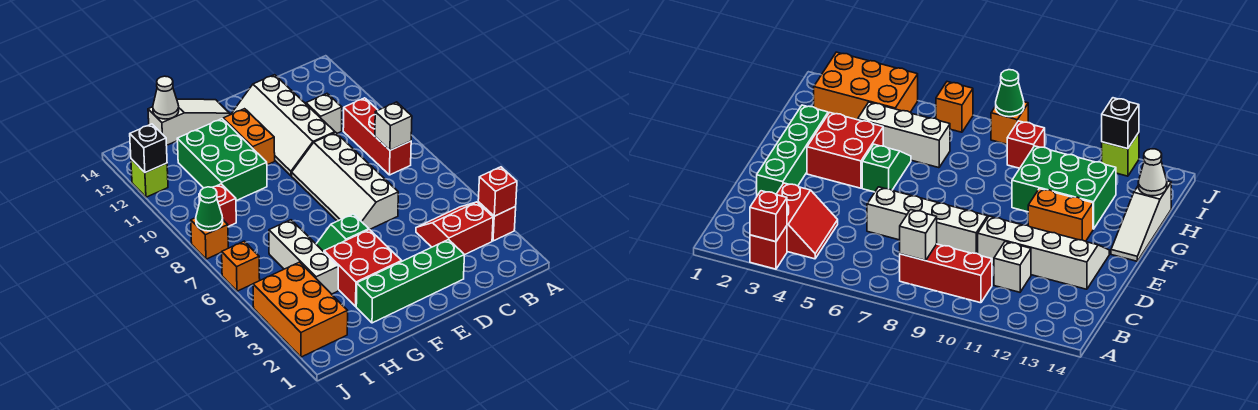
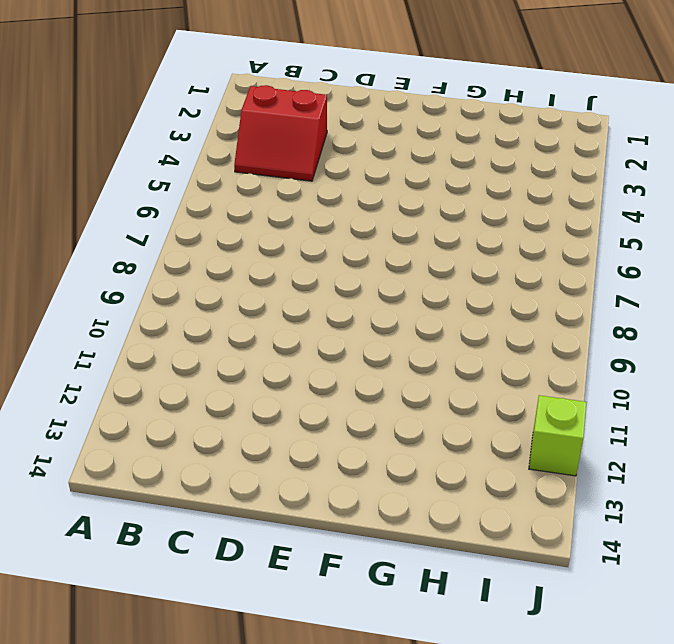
none -> red brick A3 level 1
none -> red brick B8:B10 level 1
none -> white brick C11 level 1

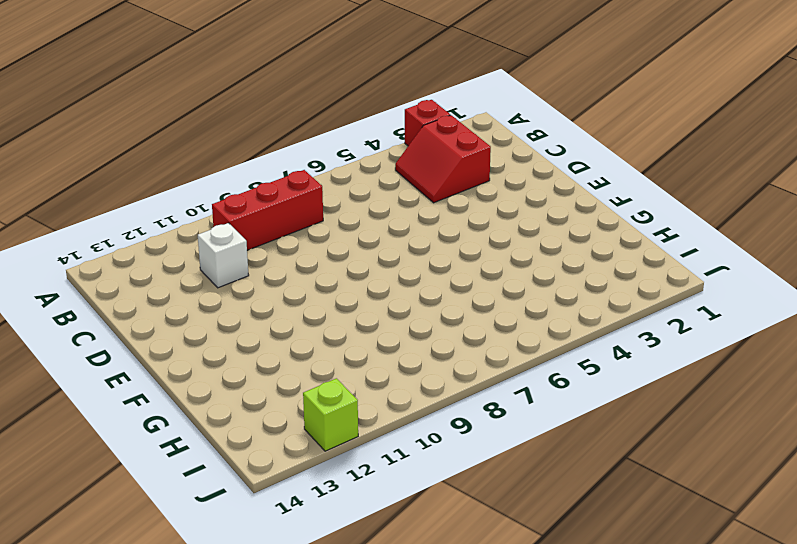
none -> green brick D2:G2 level 1
none -> white slope D6:E9 level 1 top D
none -> white slope D10:E13 level 1 top D

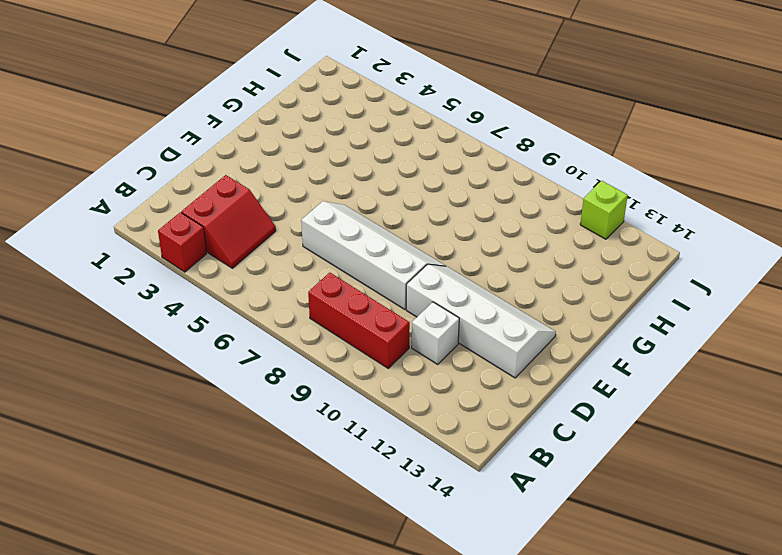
none -> green brick D2:G2 level 1
none -> red brick F3:G4 level 1
none -> green slope F5:G5 level 1 top F

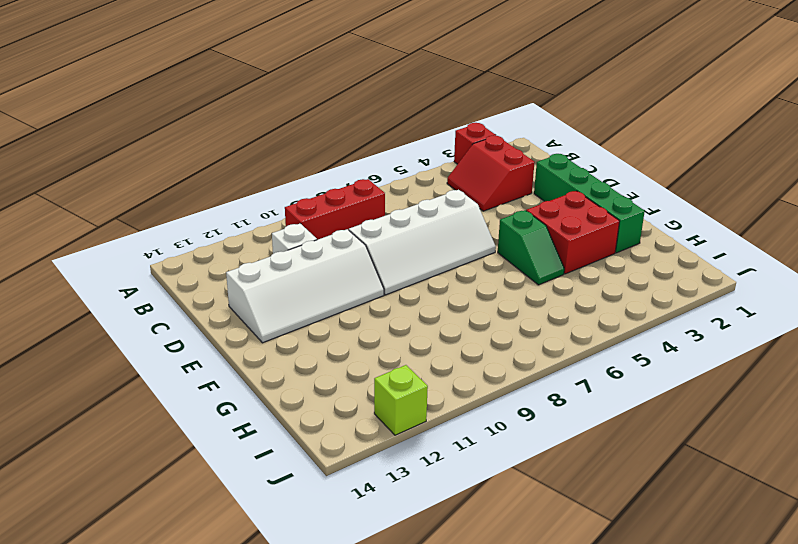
none -> orange brick F11:F12 level 1
none -> white slope F14:H14 level 1 top H
none -> green brick G10:H12 level 1

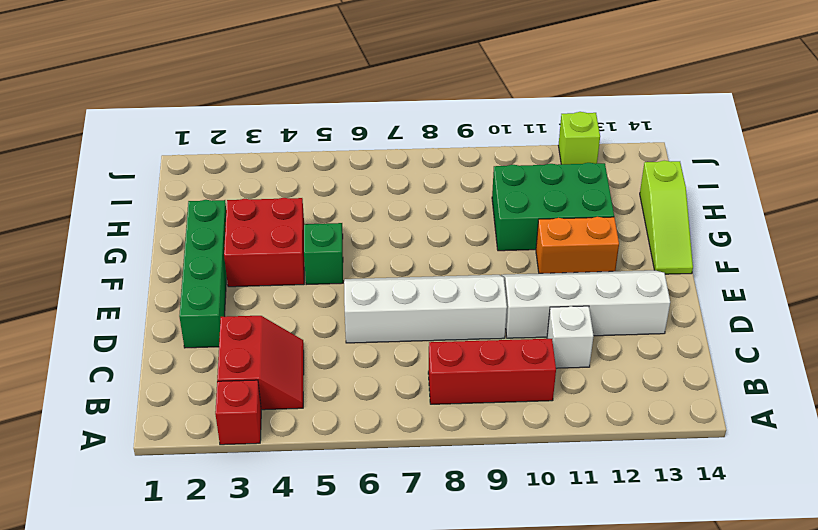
lime slope F14:H14 level 1 top H -> white slope F14:H14 level 1 top H
none -> white brick H4:H6 level 1
none -> orange brick I2:J4 level 1
none -> red brick I9 level 1

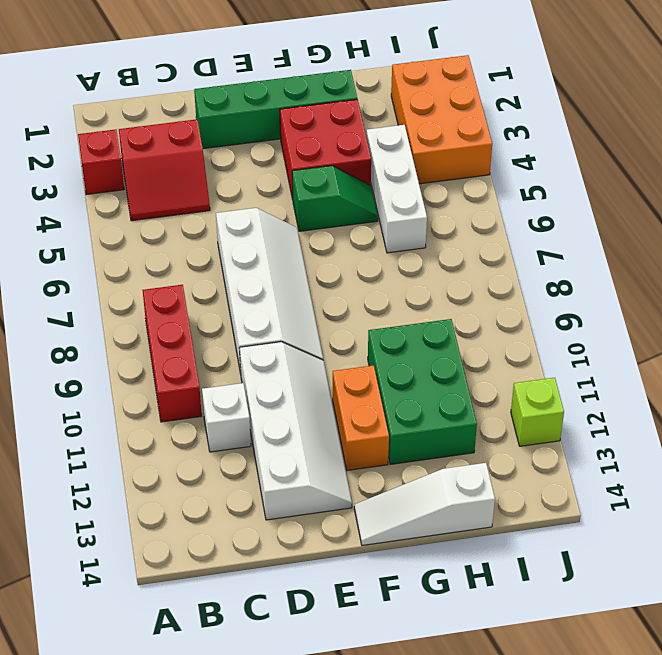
none -> red brick I9 level 1
none -> orange brick J6 level 1
none -> orange brick J8 level 1

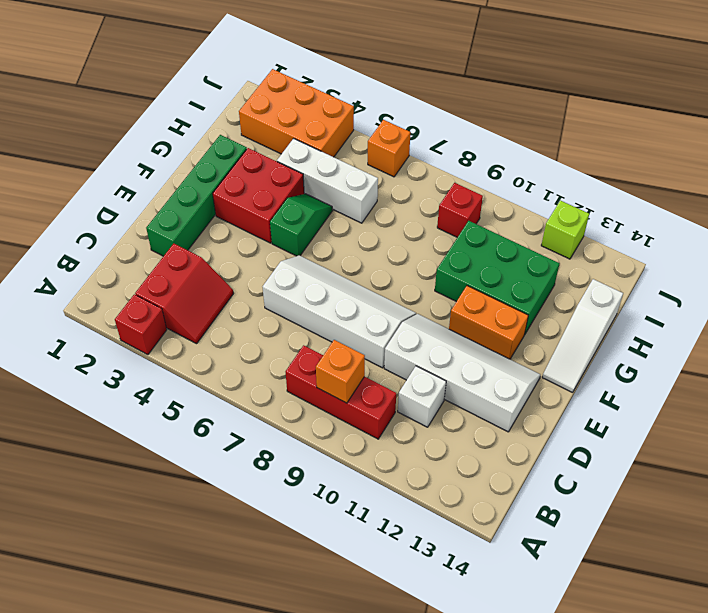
orange brick B9 level 2 -> orange brick J8 level 1
none -> red brick A3 level 2
none -> white brick B8 level 2
none -> white cone H14 level 2

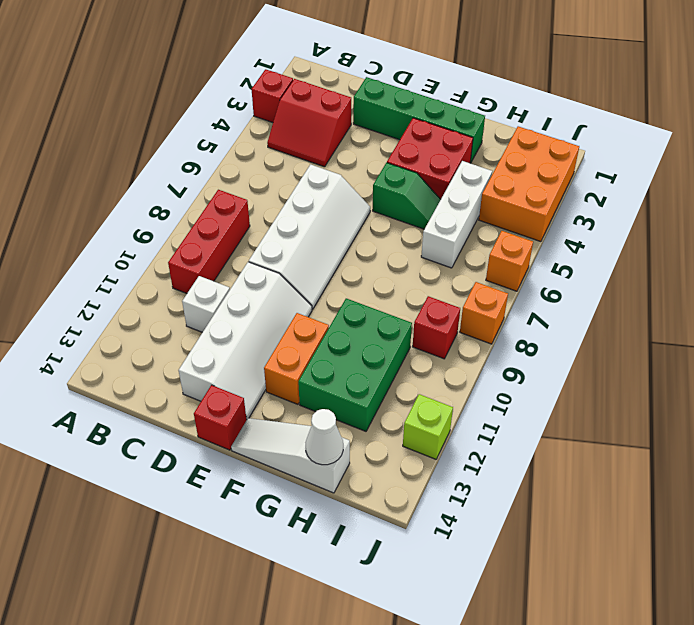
red brick E14 level 1 -> red brick A3 level 2
none -> white brick B8 level 2
none -> green cone J8 level 2
none -> black brick J12 level 2

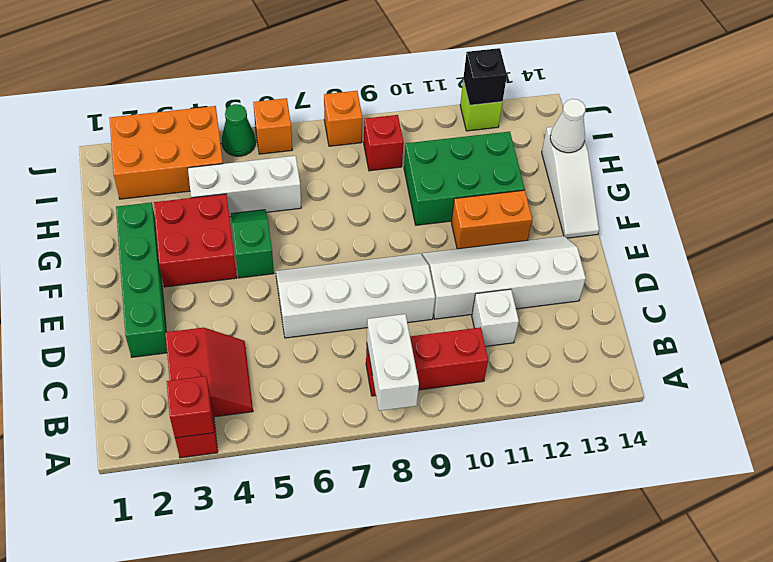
white brick A8:B8 level 2 -> white brick B8 level 2
green cone J5 level 1 -> green cone J8 level 2

